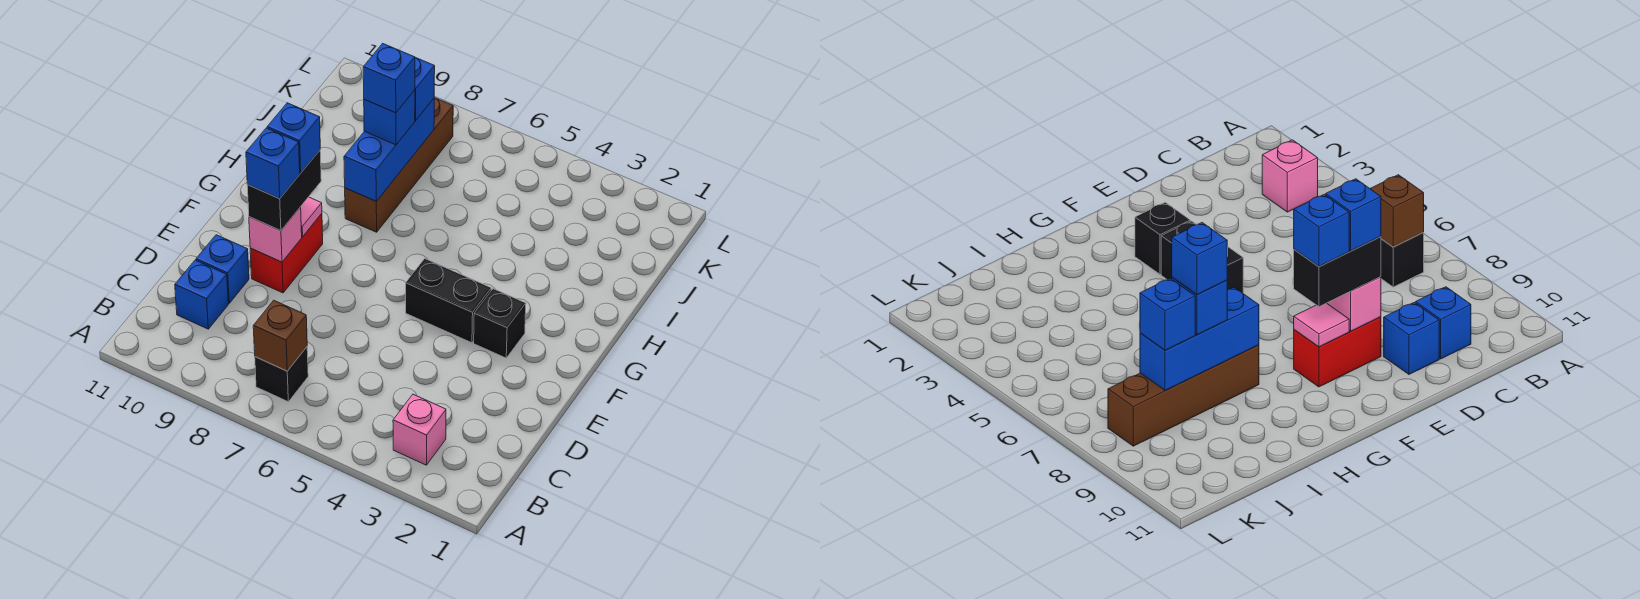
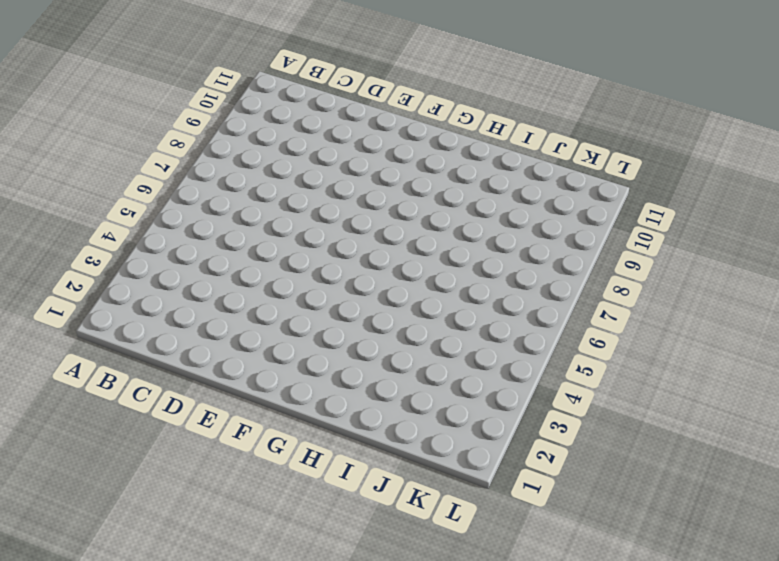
none -> pink brick B3 level 1
none -> black brick B7 level 1
none -> blue brick C10 level 1

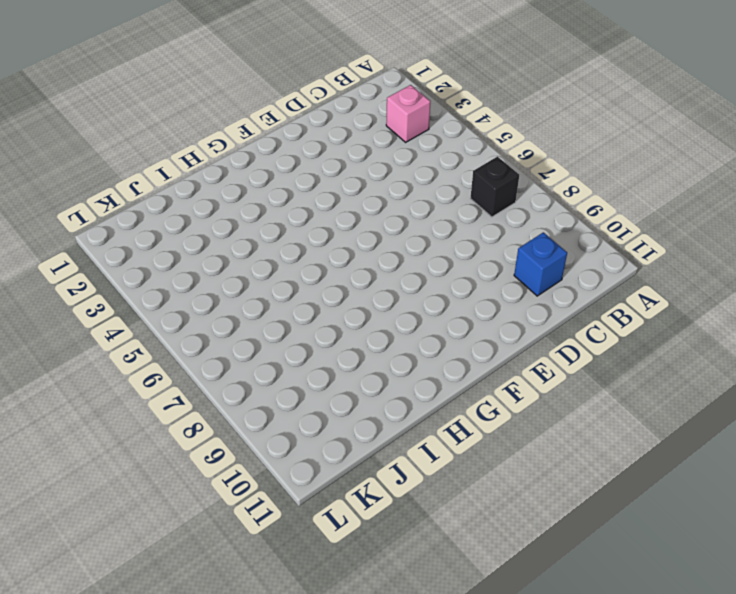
none -> blue brick D10 level 1
none -> red brick E9:F9 level 1
none -> black brick F3 level 1

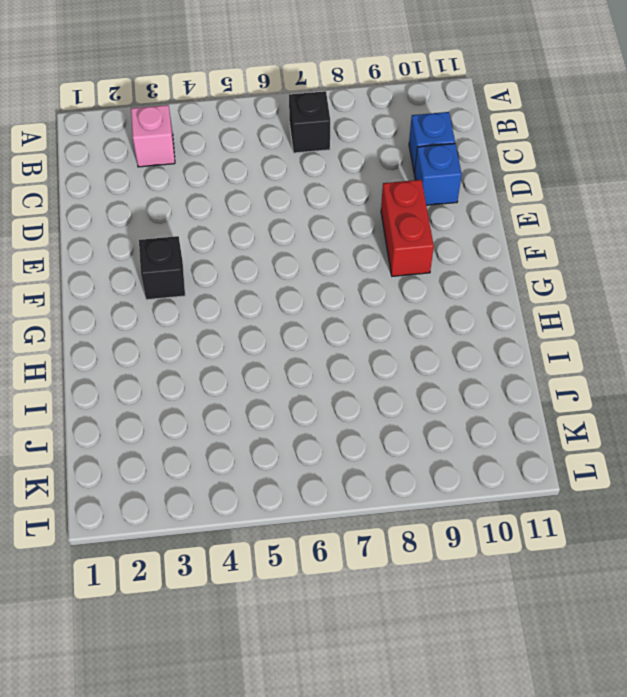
none -> black brick F4:F5 level 1
none -> brown brick H8:K8 level 1
none -> brown brick B7 level 2

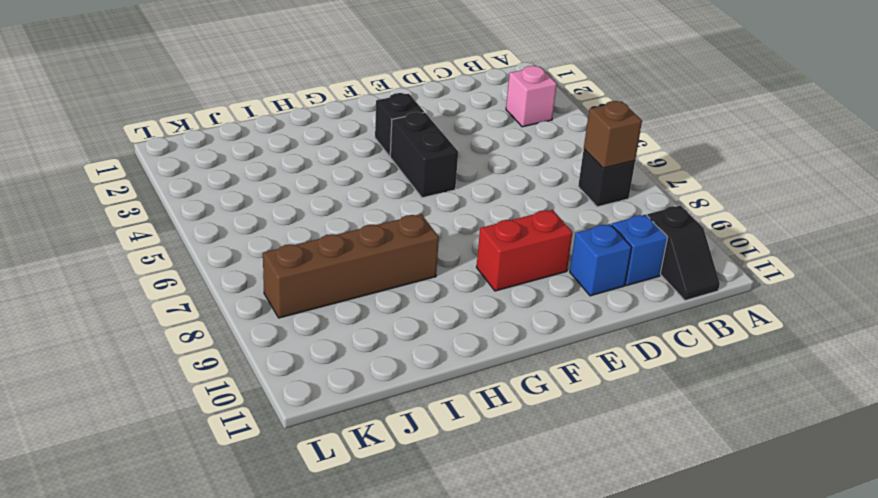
black slope B10:B11 level 1 top 10 -> none
none -> pink brick E9 level 2
none -> pink tile F9 level 2
none -> blue brick H8:J8 level 2

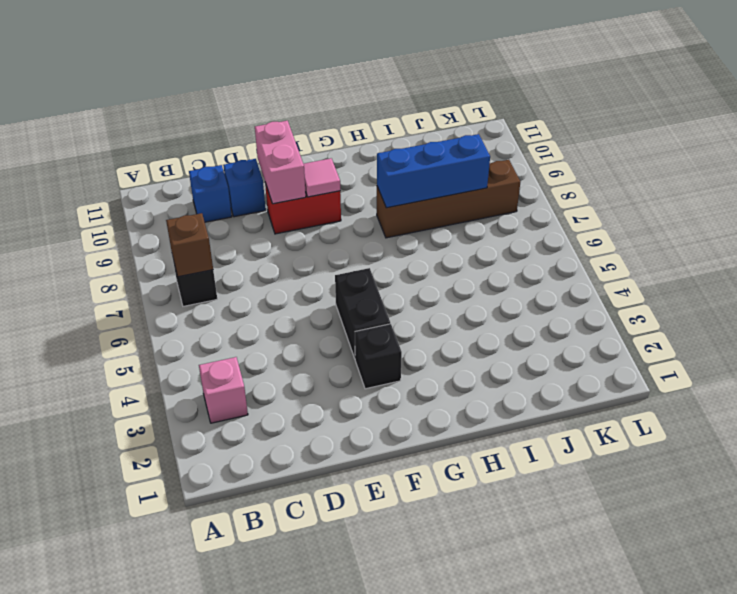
pink brick E9:E10 level 2 -> pink brick E9 level 2
none -> black brick E9:F9 level 3
none -> blue brick I8 level 3
none -> blue brick J8 level 3

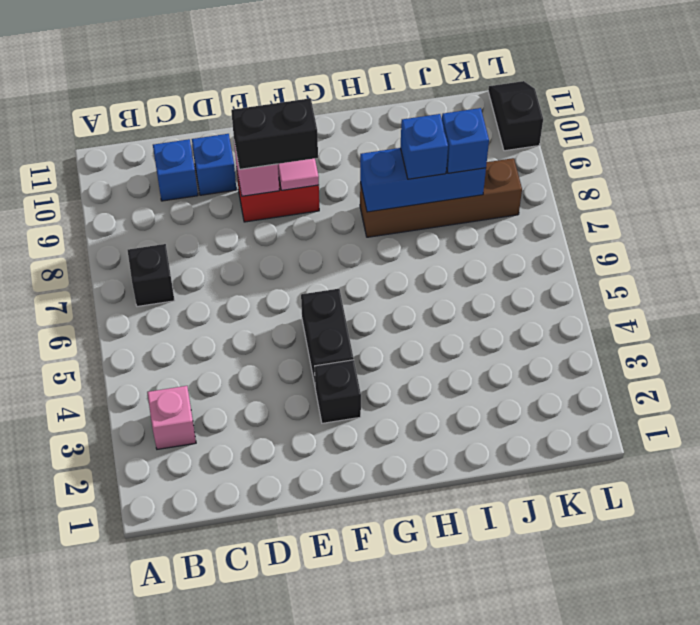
black slope L10:L11 level 1 top 10 -> none
none -> brown brick B7 level 2
none -> blue brick E9 level 4
none -> blue brick F9 level 4

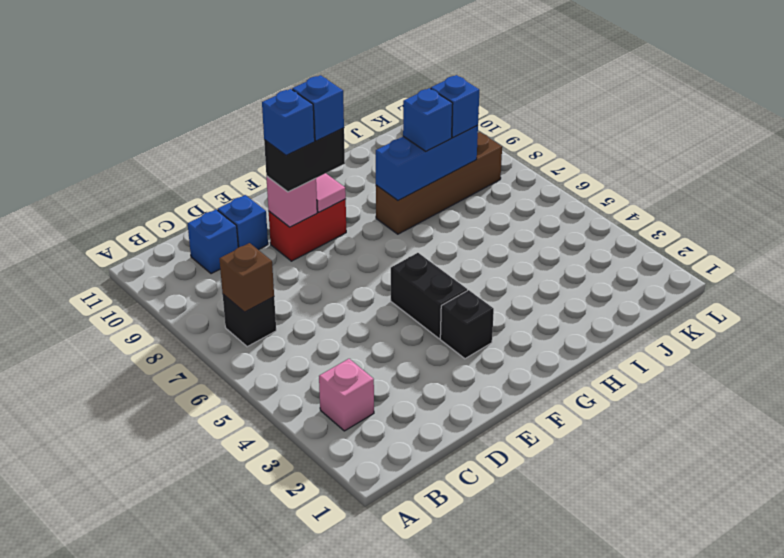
none -> blue brick I8 level 4

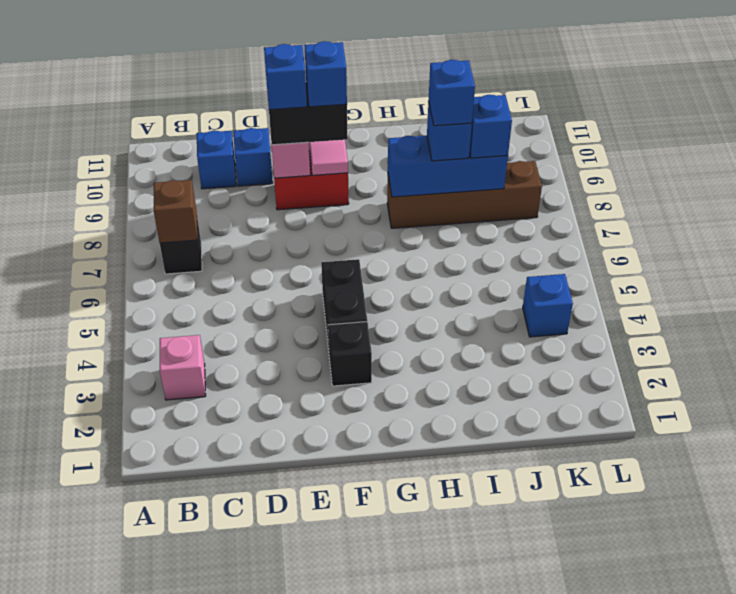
blue brick K4 level 1 -> none

